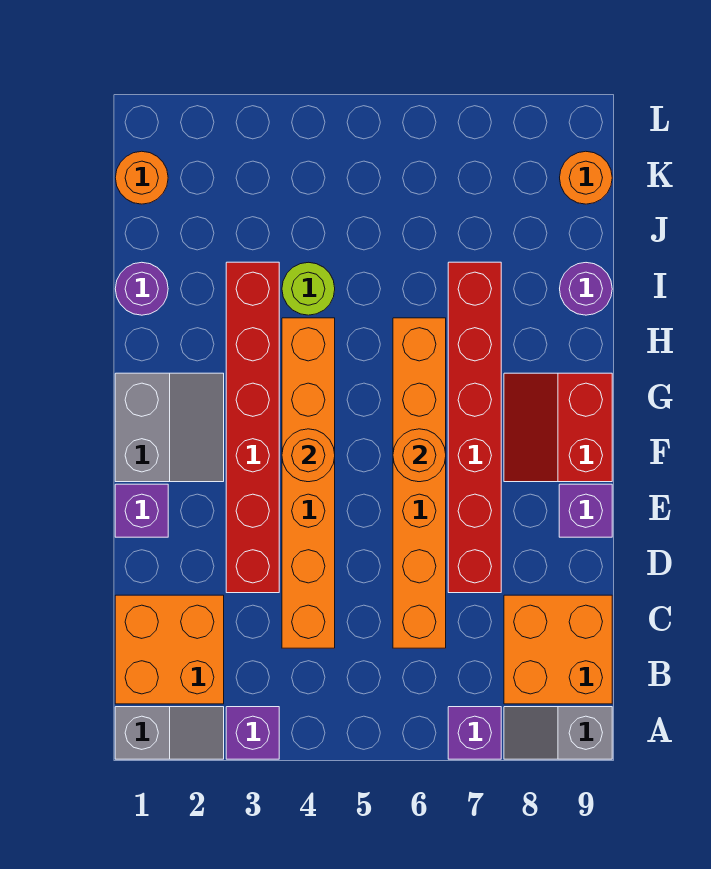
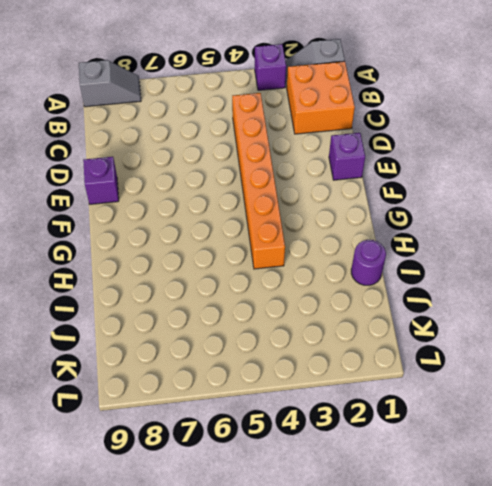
none -> purple brick A7 level 1
none -> orange brick B8:C9 level 1
none -> orange brick C6:H6 level 1

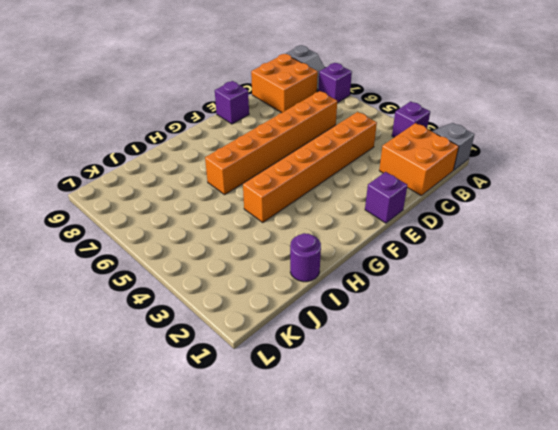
none -> red brick D3:I3 level 1
none -> red brick D7:I7 level 1
none -> grey slope F1:G2 level 1 top 1

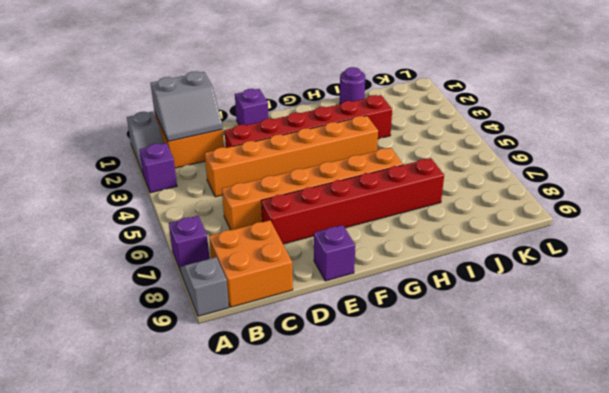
grey slope B1:C2 level 2 top 1 -> grey slope F1:G2 level 1 top 1
none -> red slope F8:G9 level 1 top 9
none -> lime round brick I4 level 1
none -> purple round brick I9 level 1

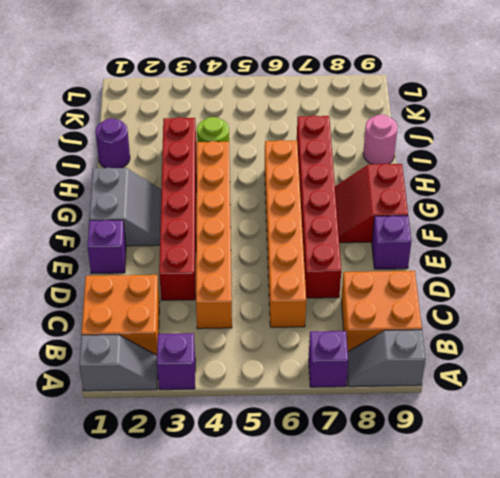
pink round brick I9 level 1 -> purple round brick I9 level 1
none -> orange round brick K1 level 1
none -> orange round brick K9 level 1
none -> orange round brick F4 level 2

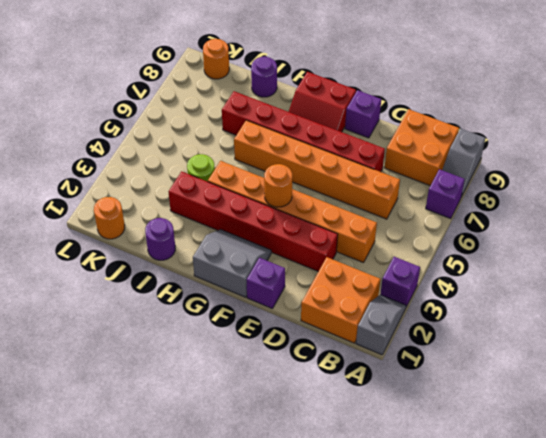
none -> orange round brick F6 level 2

